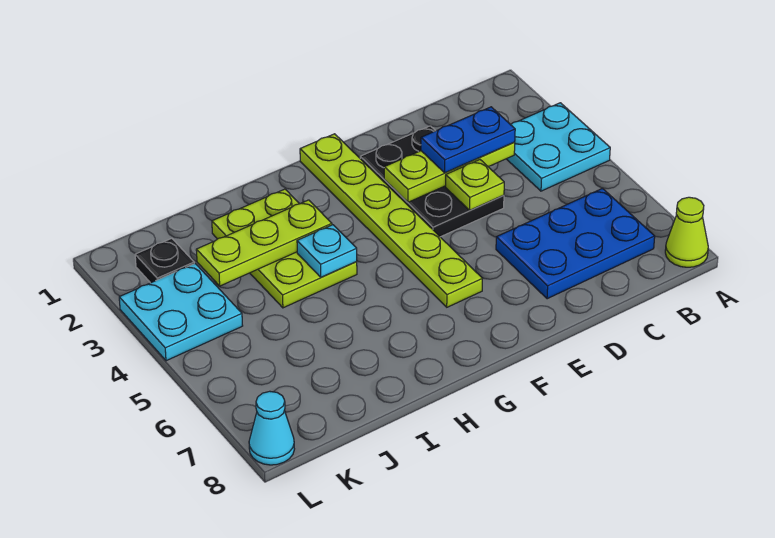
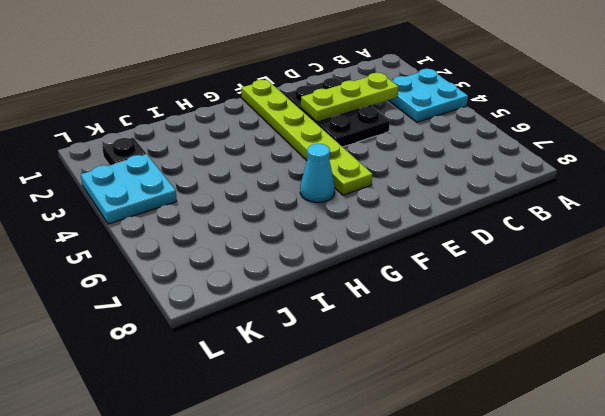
cyan cone G6 level 1 -> cyan cone L8 level 1
none -> lime cone A8 level 1
none -> blue plate B6:D7 level 1
none -> lime plate H2:I4 level 1

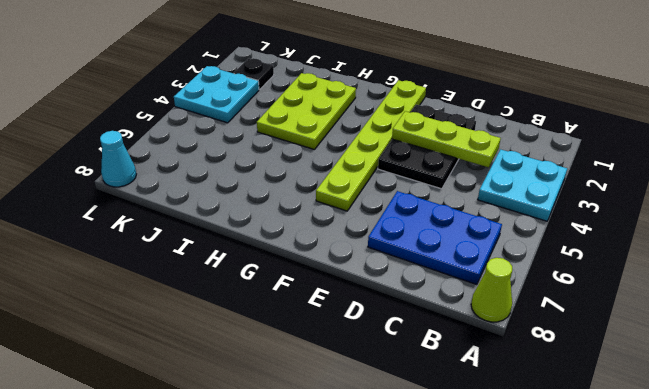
none -> lime plate D4 level 2
none -> lime plate H3:J3 level 2
none -> cyan plate H4 level 2

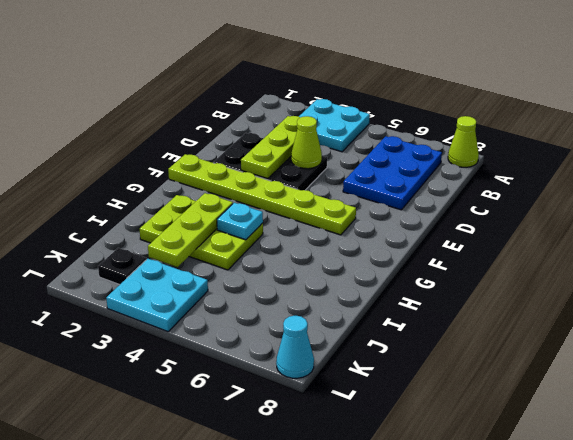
lime cone D4 level 2 -> lime plate D4 level 2
none -> blue plate C3:D3 level 3

